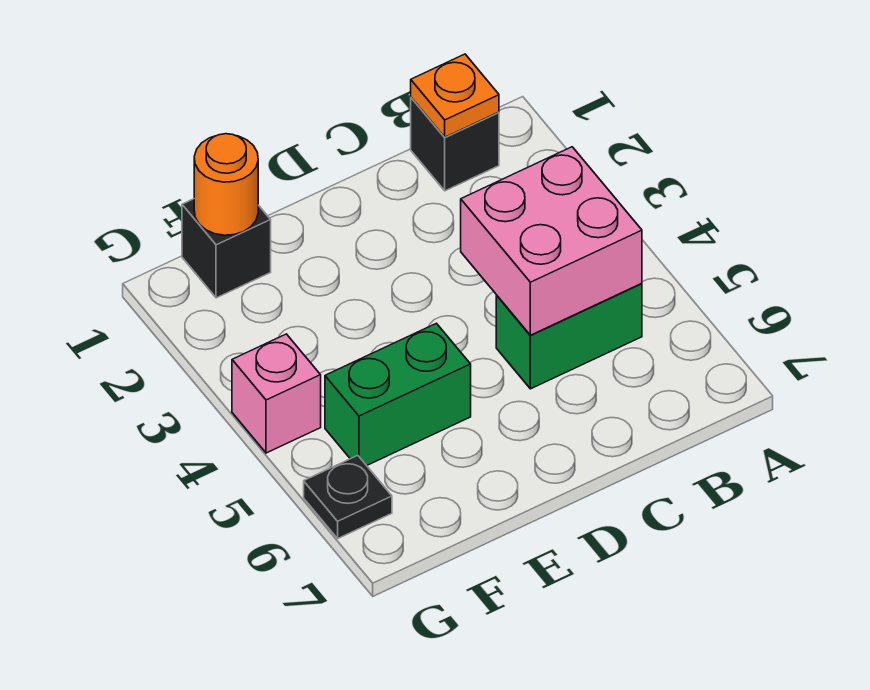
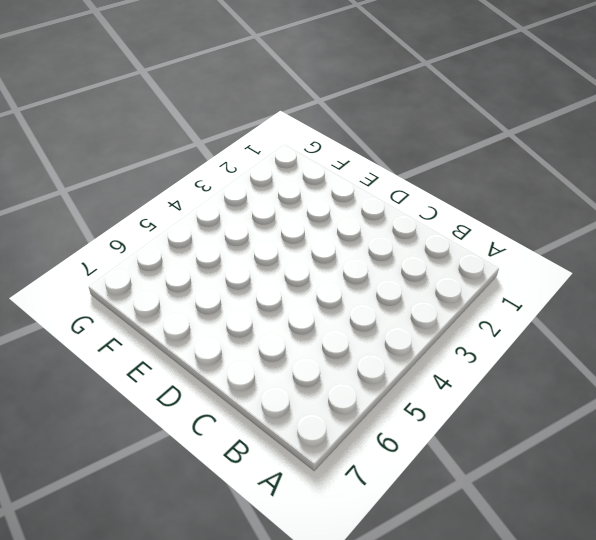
none -> black brick B1 level 1
none -> green brick B5:C5 level 1

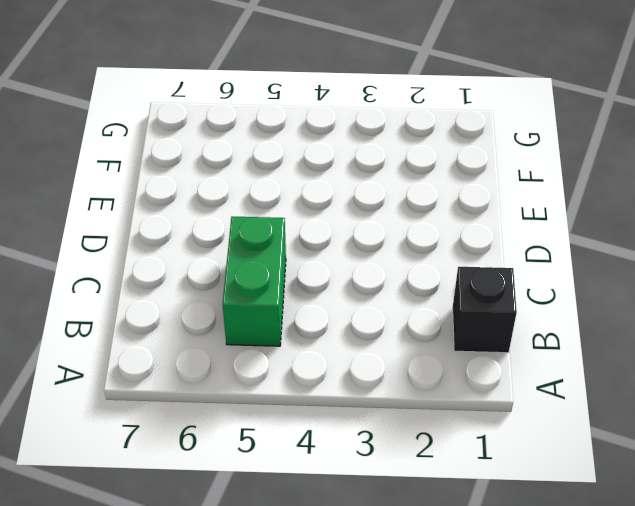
none -> green brick E5:F5 level 1
none -> black brick F1 level 1

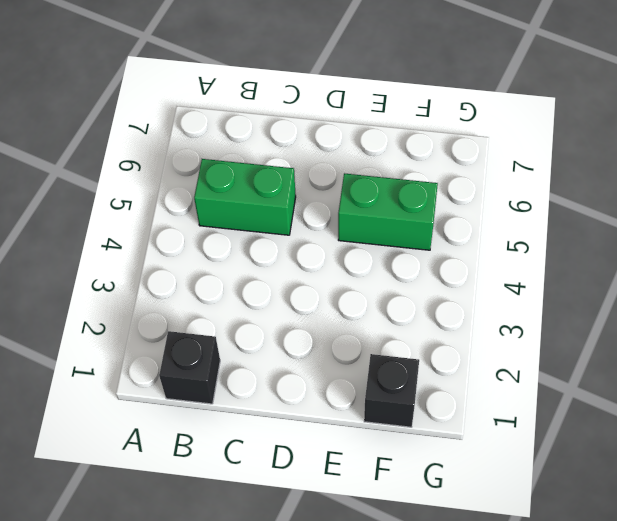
none -> pink brick G4 level 1
none -> black plate G6 level 1

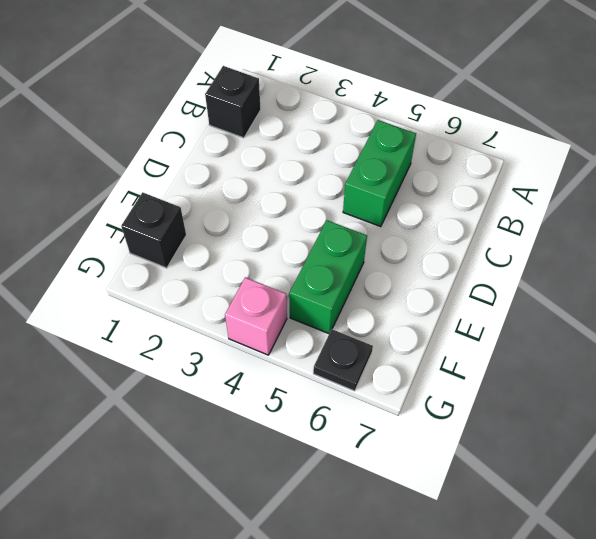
none -> orange plate B1 level 2
none -> pink brick B4:C5 level 2

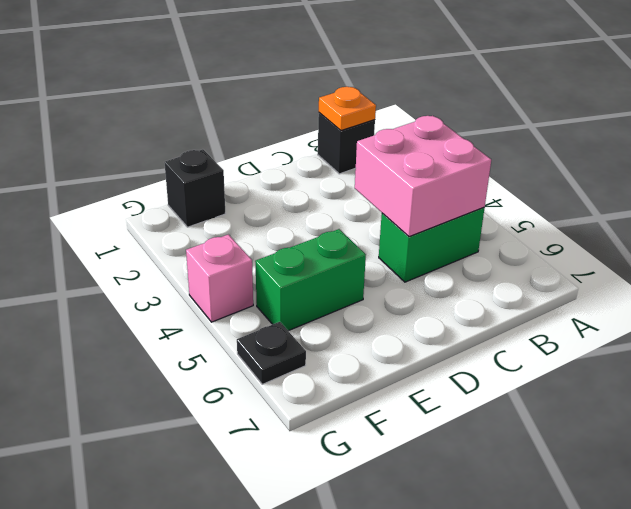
none -> orange round brick F1 level 2

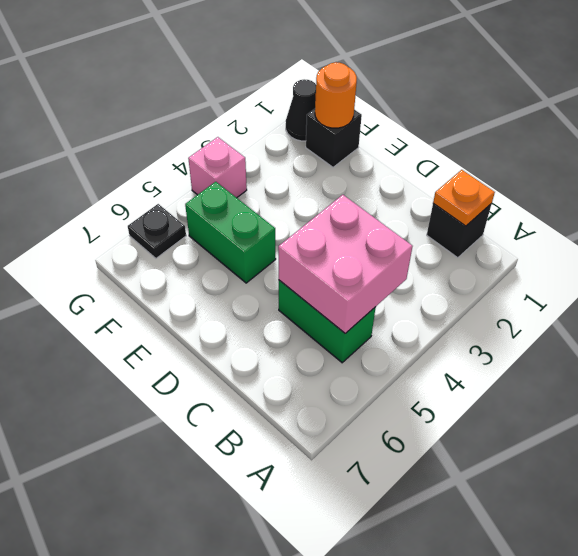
black cone G1 level 1 -> none

